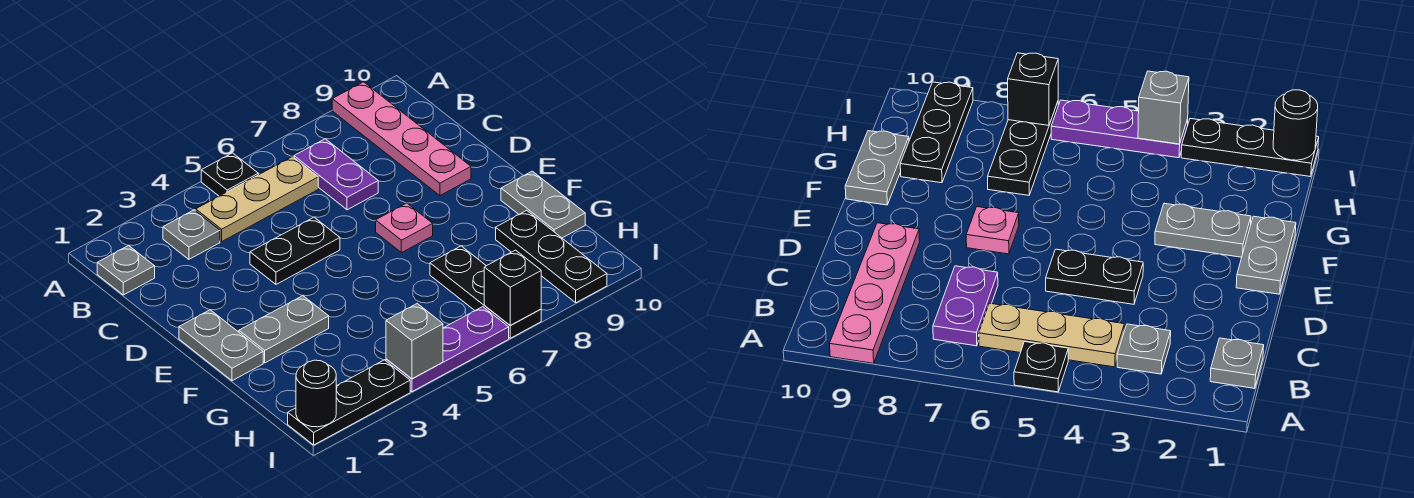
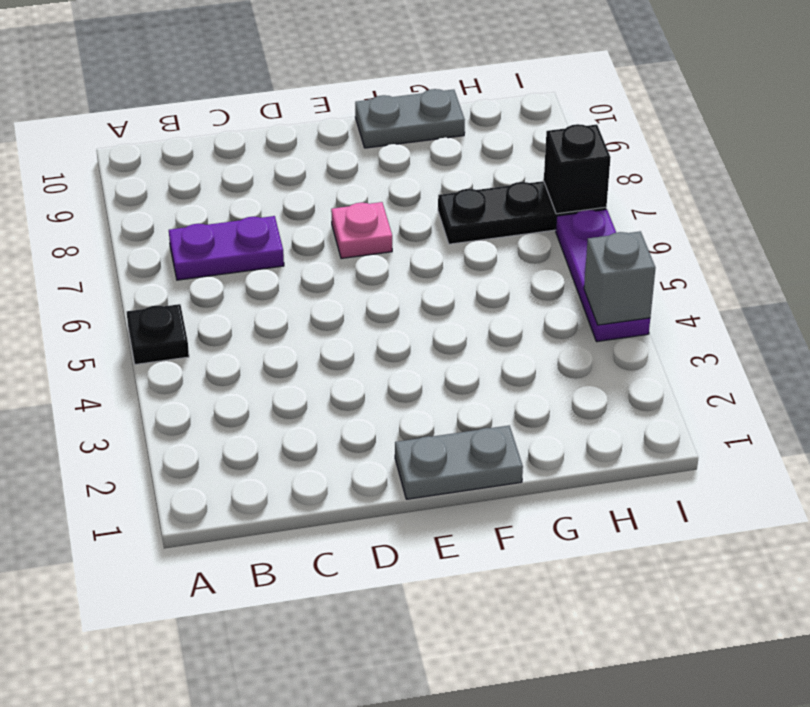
none -> pink plate A9:D9 level 1
none -> grey plate B1 level 1
none -> grey plate B3 level 1

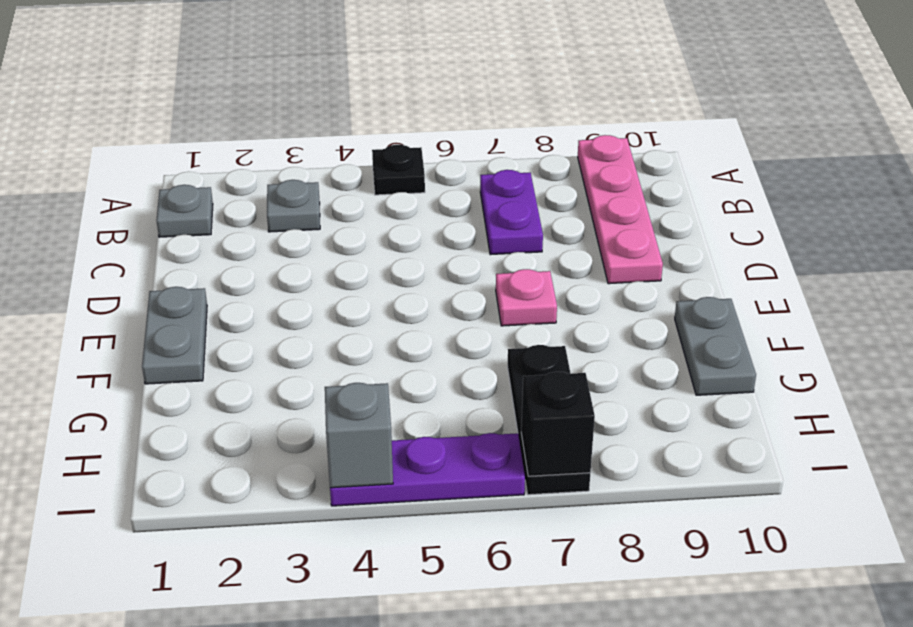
none -> tan plate B4:B6 level 1
none -> black plate D4:D5 level 1
none -> grey plate F2:F3 level 1

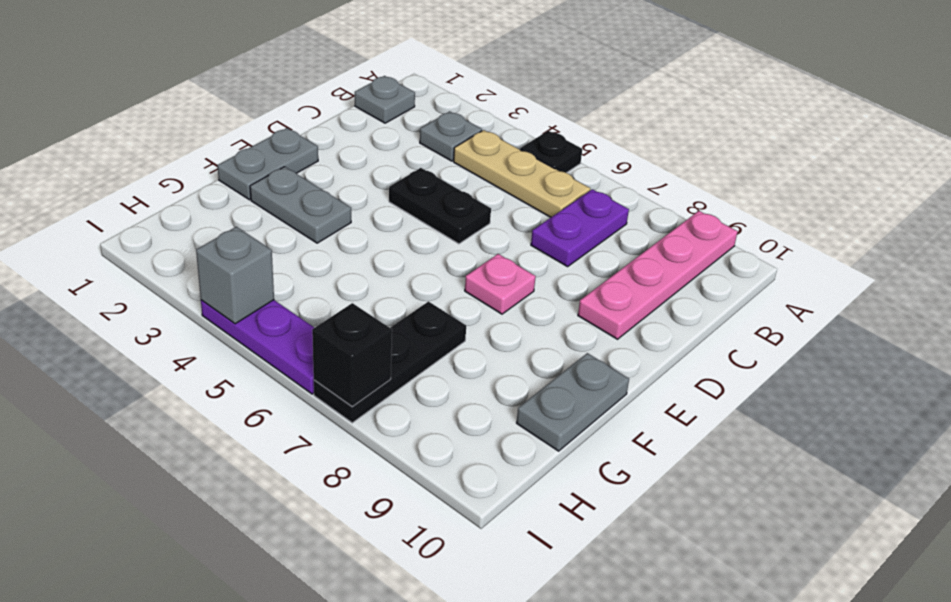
none -> black plate G9:I9 level 1
none -> black plate I1:I3 level 1
none -> black round brick I1 level 2

